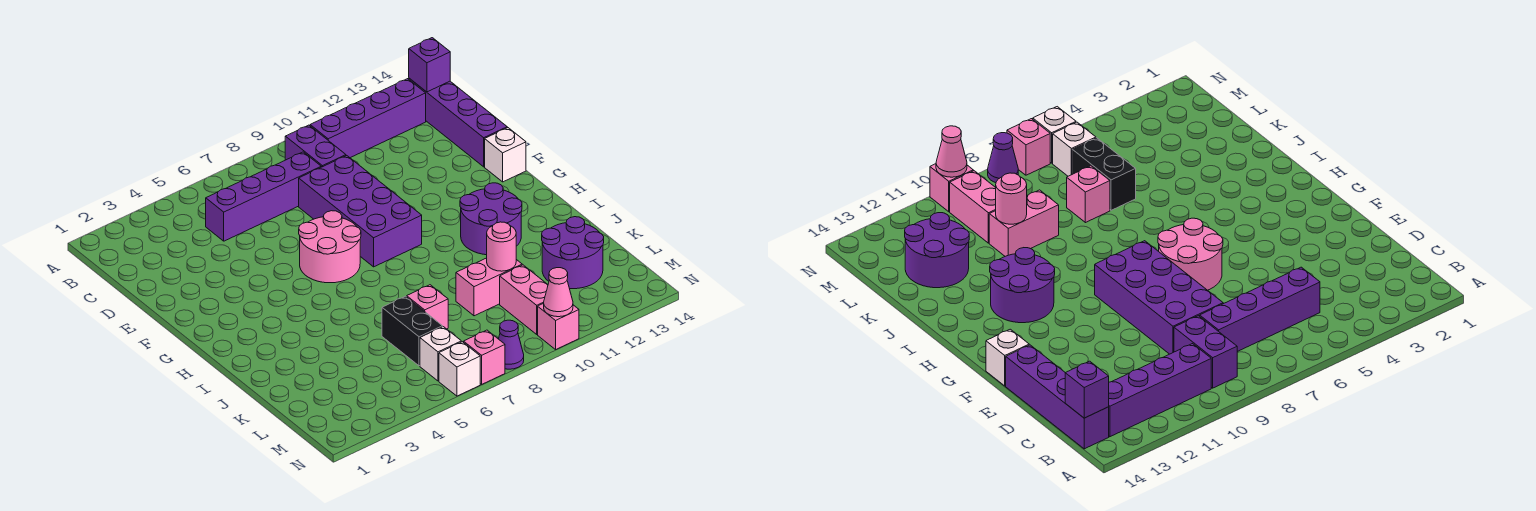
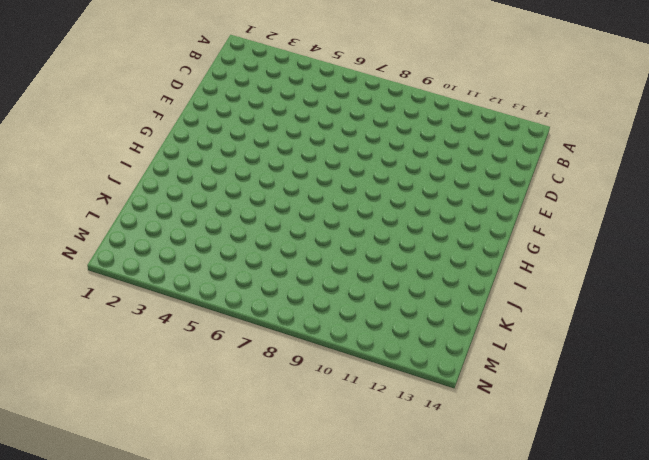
none -> purple brick B9:C9 level 1
none -> purple brick B10:B13 level 1
none -> purple brick B14:E14 level 1

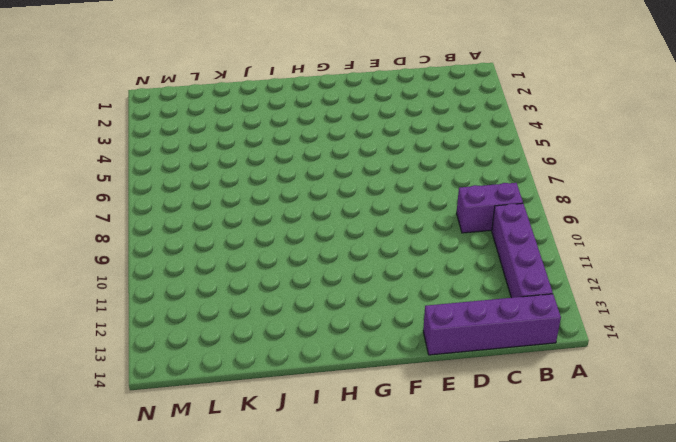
none -> purple brick C5:C8 level 1
none -> purple brick D8:G9 level 1
none -> pink round brick F6:G7 level 1

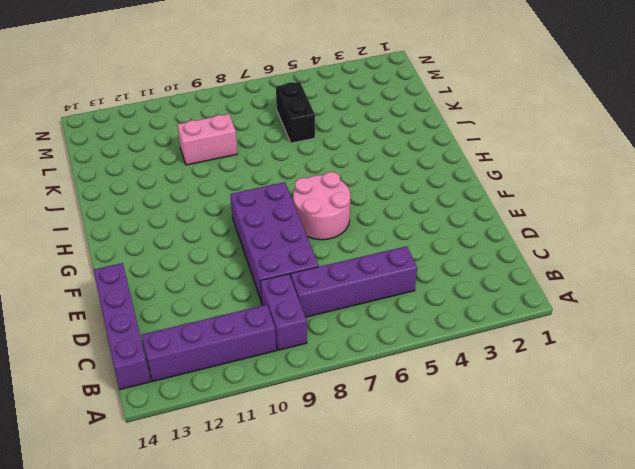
none -> white brick F14 level 1
none -> purple round brick H11:I12 level 1
none -> pink brick K7 level 1

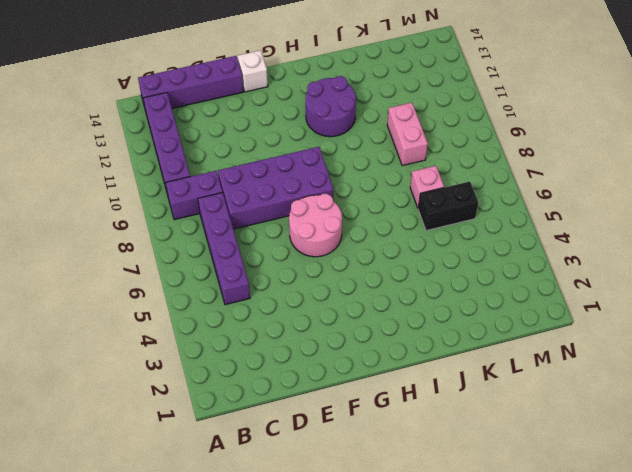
none -> purple round brick K12:L13 level 1
none -> pink brick L10:M10 level 1
none -> white brick M6 level 1

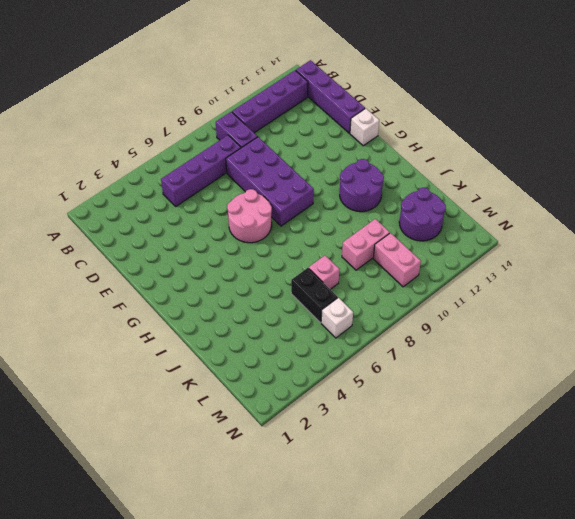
none -> white brick N6 level 1
none -> pink brick N7 level 1
none -> purple cone N8 level 1

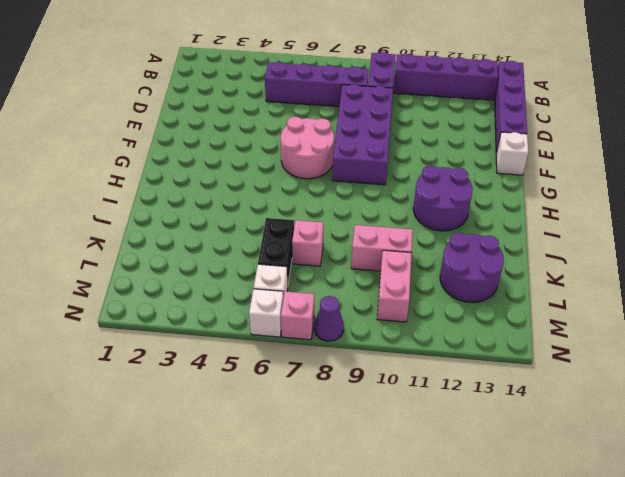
none -> pink brick N10 level 1
none -> purple brick B14 level 2
none -> pink round brick K10 level 2

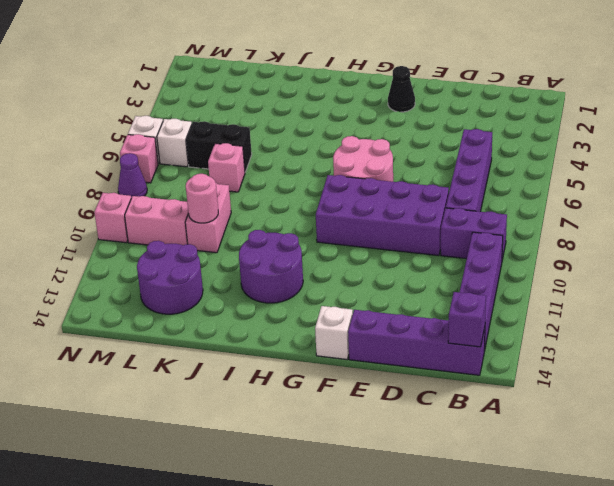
black cone F2 level 1 -> none
none -> pink cone N10 level 2

